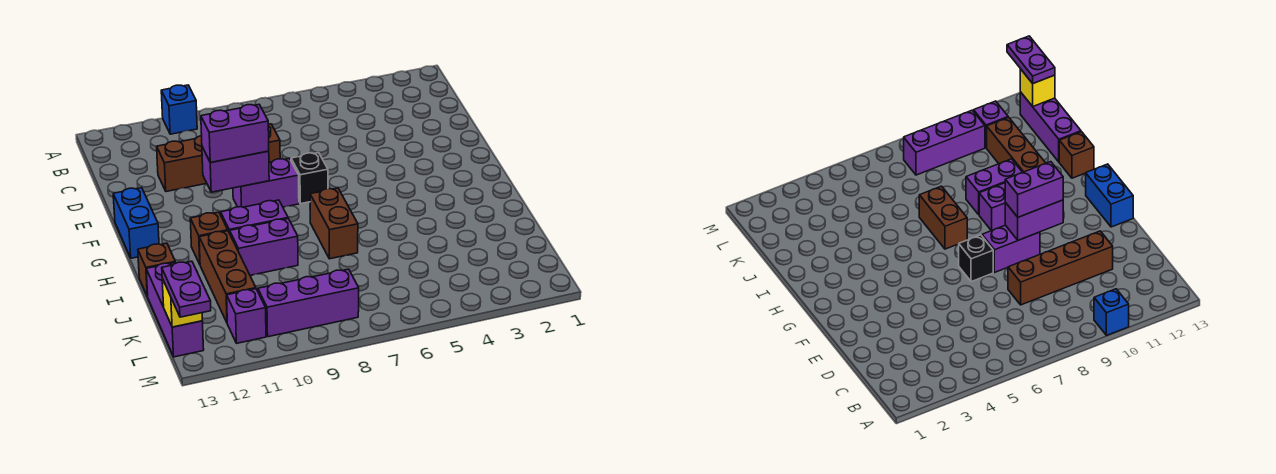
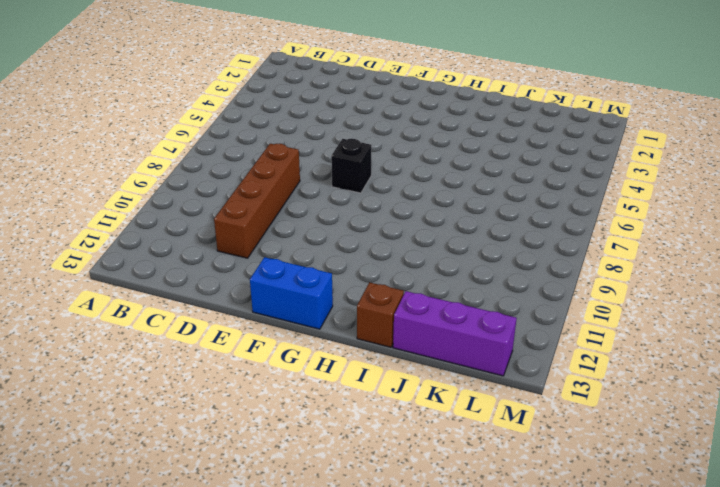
none -> blue brick A10 level 1
none -> purple brick F8:F9 level 1
none -> brown brick H7:I7 level 1

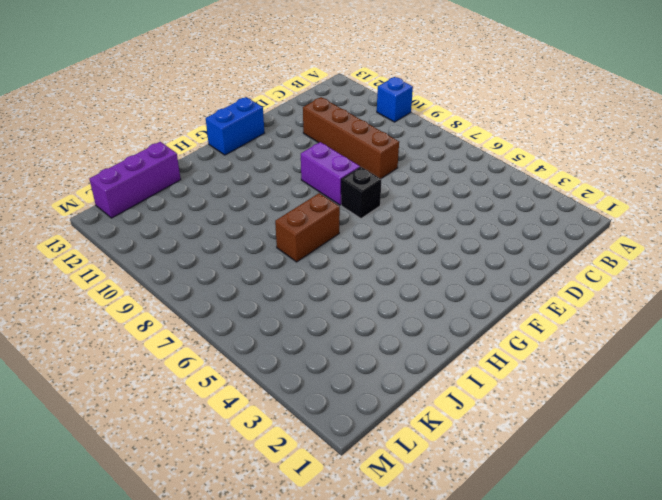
none -> purple brick H9:H10 level 1
none -> brown brick H11 level 1
none -> purple brick I9:I10 level 1

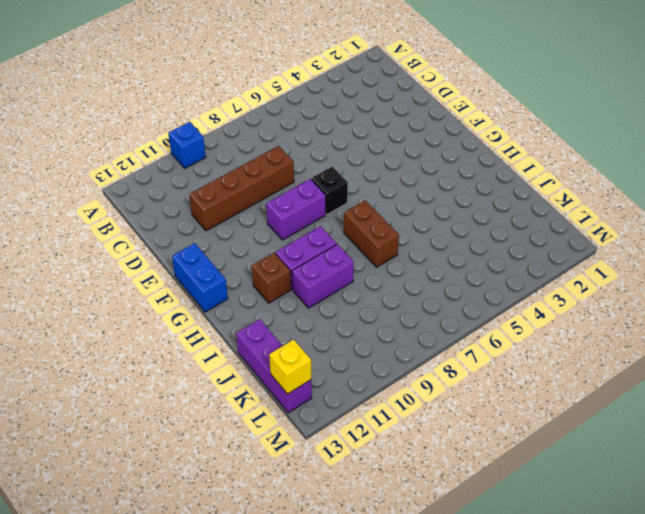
none -> brown brick I11:K11 level 1
none -> brown brick I13 level 1
none -> purple brick L8:L10 level 1

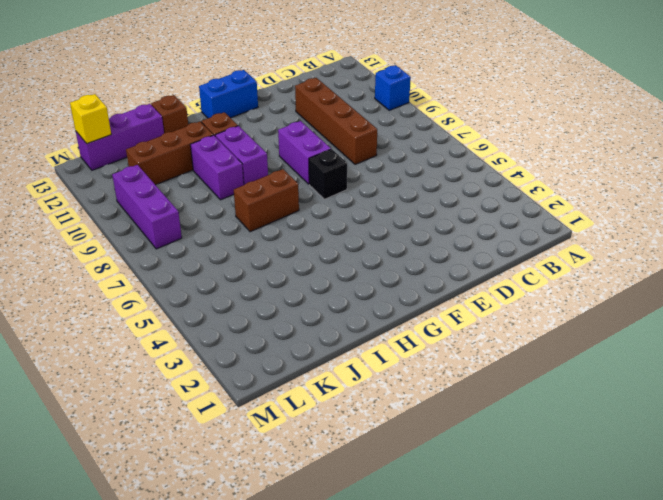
none -> purple brick L11 level 1
none -> purple brick F9:F10 level 2
none -> purple brick F9:F10 level 3

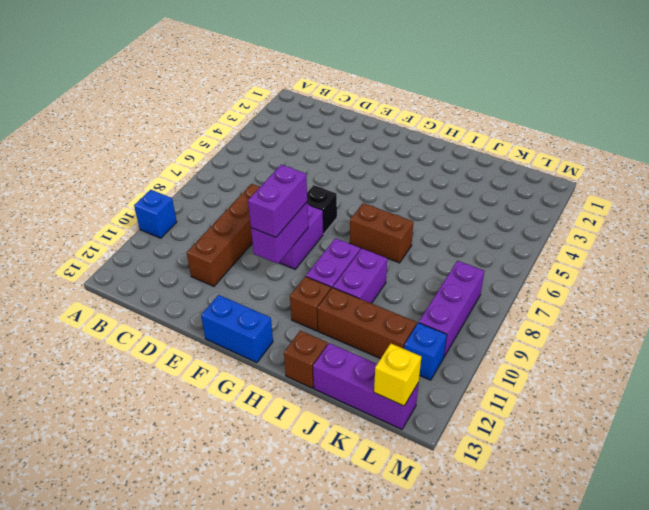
blue brick L11 level 1 -> purple brick L11 level 1
none -> purple plate L13:M13 level 3

